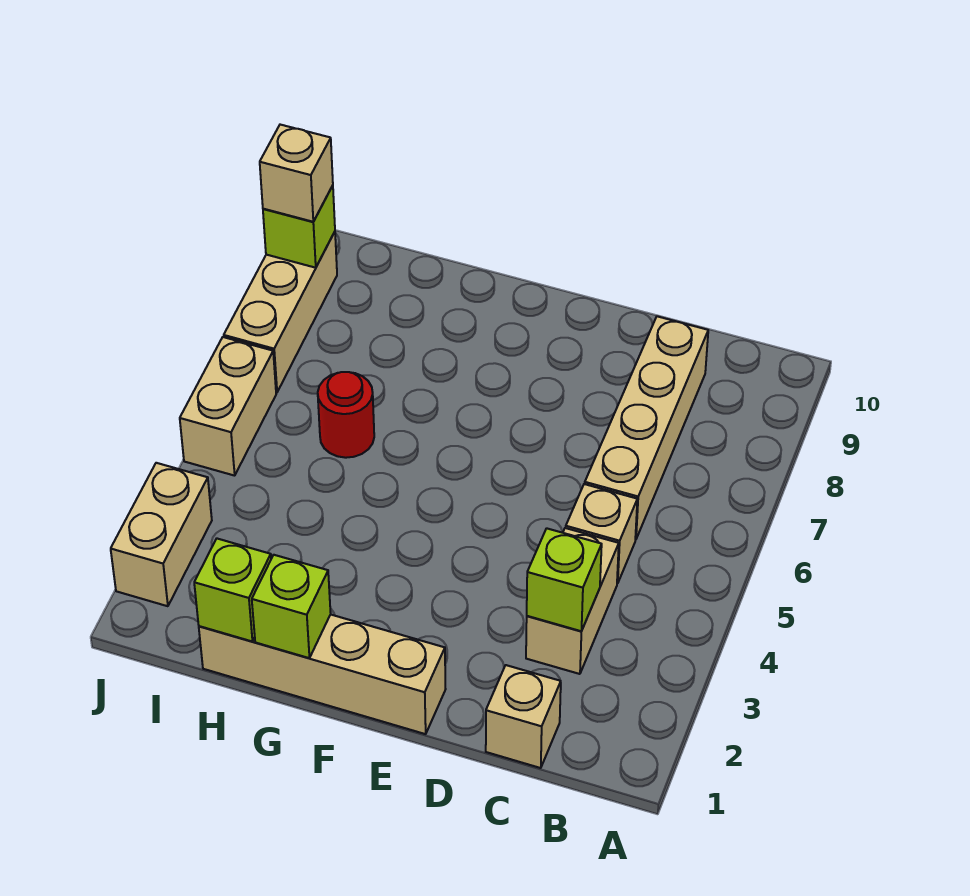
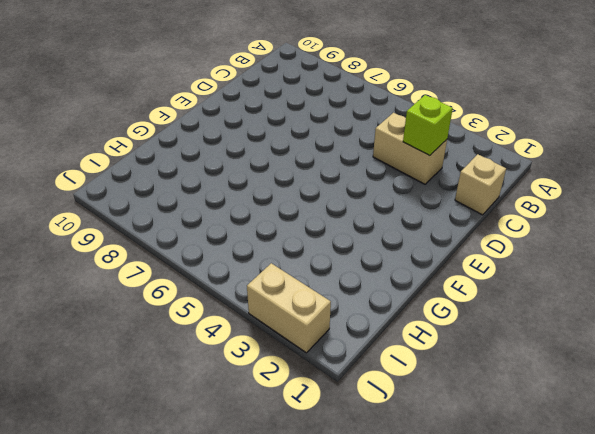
none -> tan brick C5 level 1
none -> tan brick C6:C9 level 1
none -> tan brick E1:H1 level 1

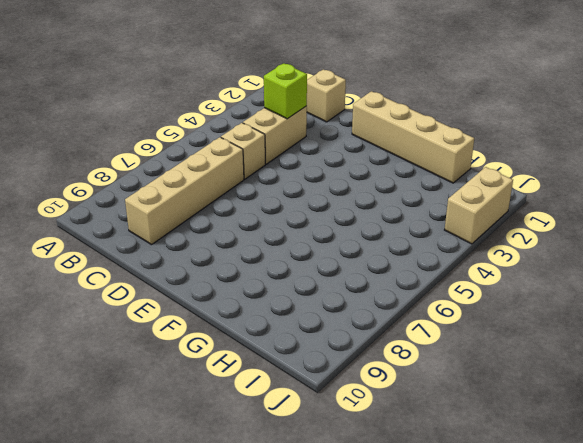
none -> red round brick H6 level 1
none -> tan brick J5:J6 level 1
none -> tan brick J7:J9 level 1

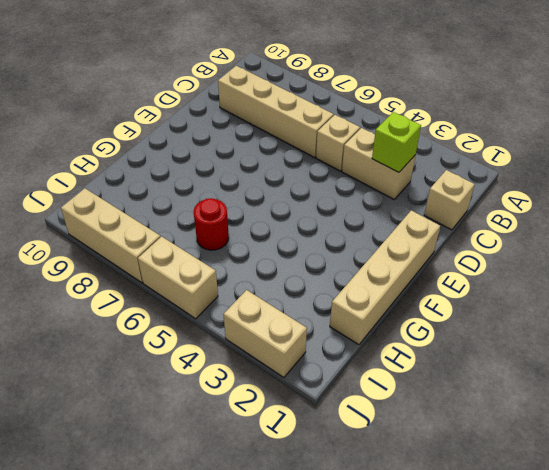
none -> lime brick G1 level 2
none -> lime brick H1 level 2
none -> lime brick J9 level 2

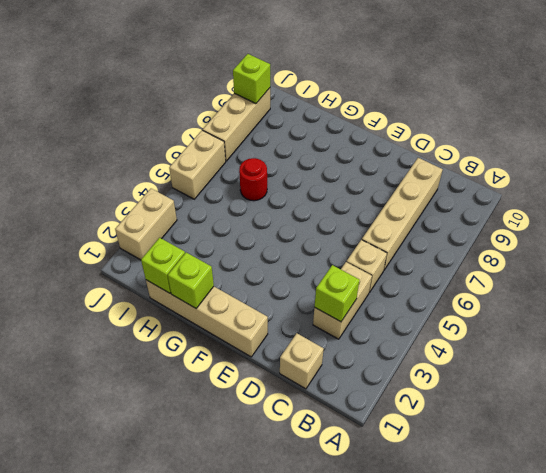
none -> tan brick J9 level 3

